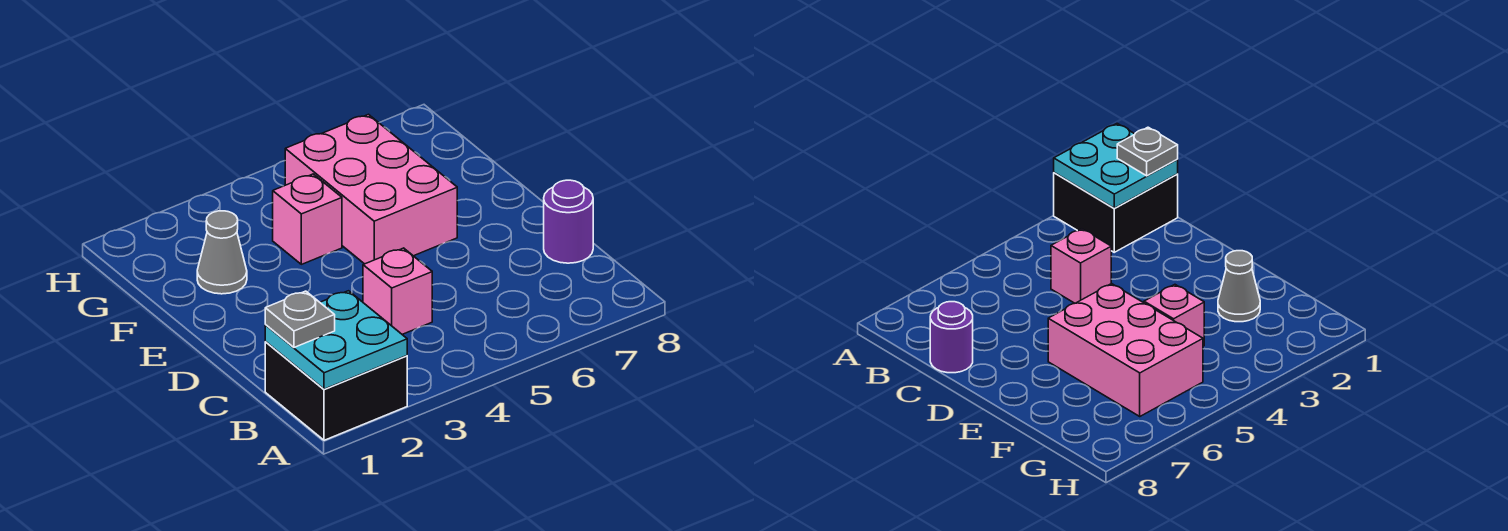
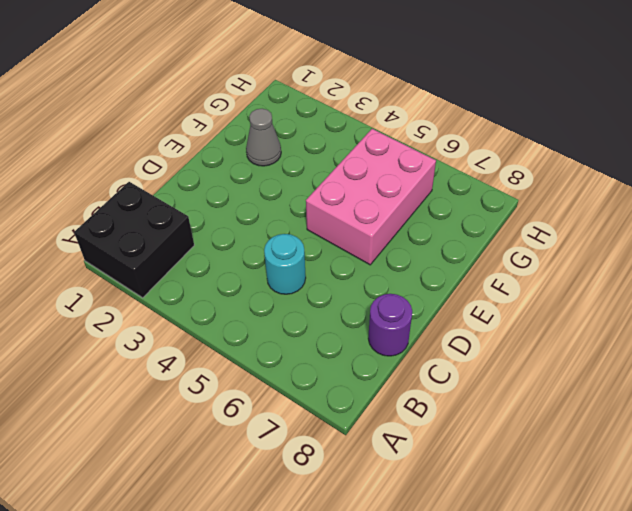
cyan round brick C5 level 1 -> none
none -> pink brick C4 level 1
none -> pink brick F4 level 1

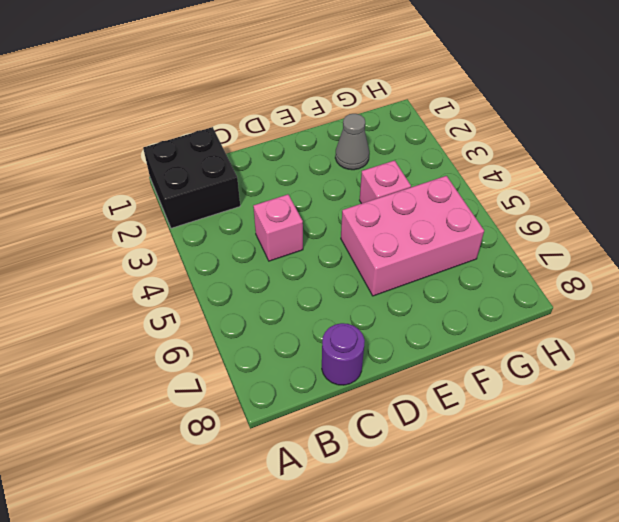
none -> cyan plate A1:B2 level 2
none -> grey plate B1 level 3

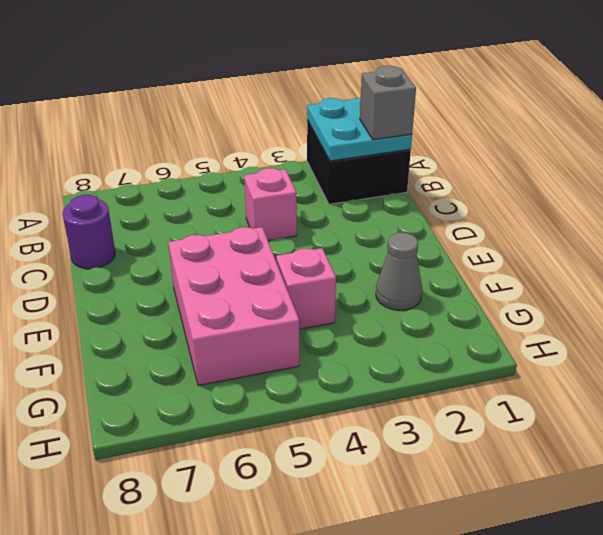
grey brick B1 level 3 -> grey plate B1 level 3

